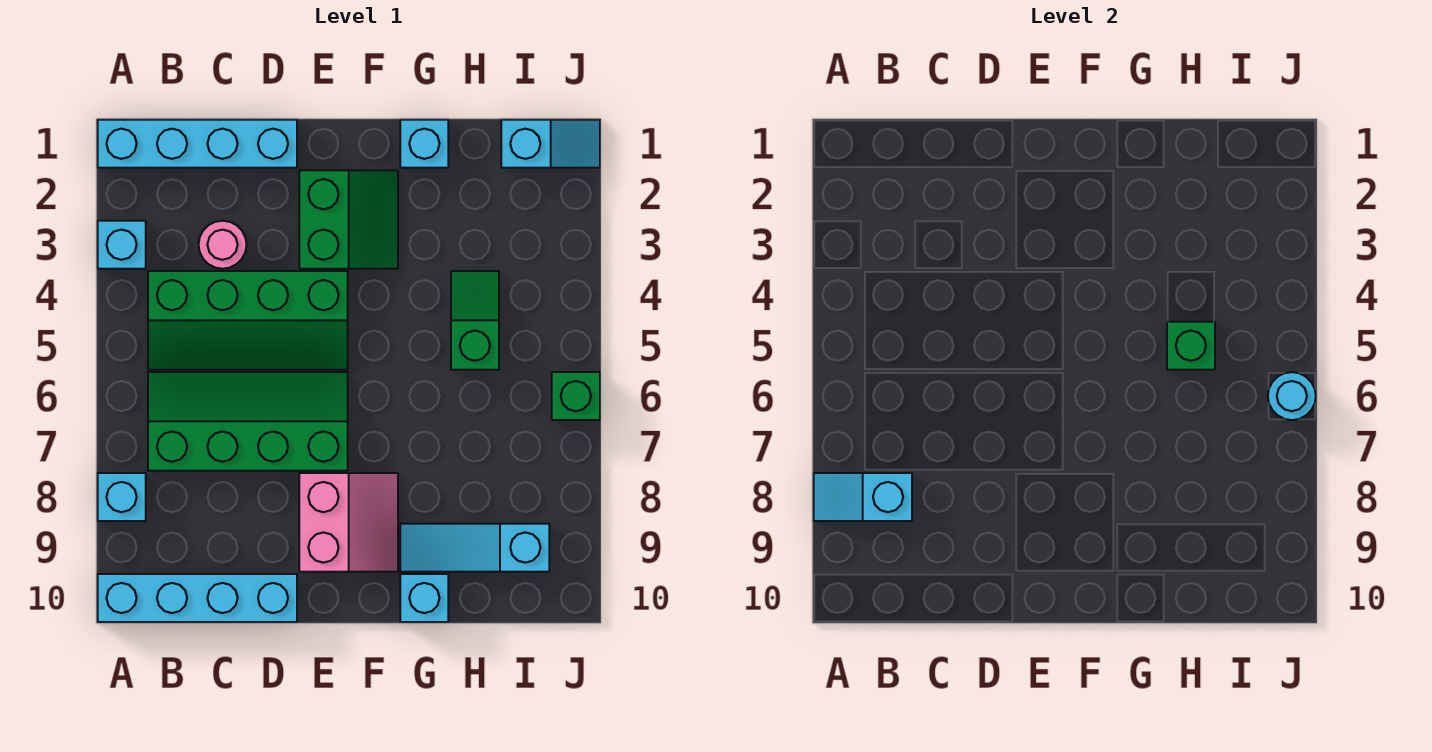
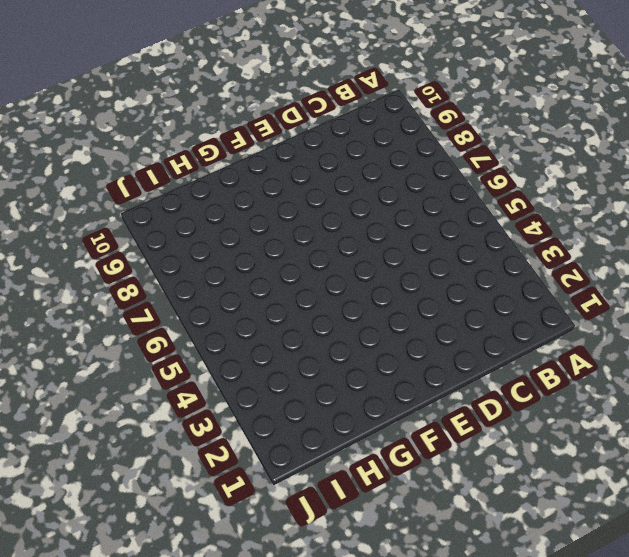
none -> cyan brick A1:D1 level 1
none -> cyan brick A3 level 1
none -> cyan brick A8 level 1

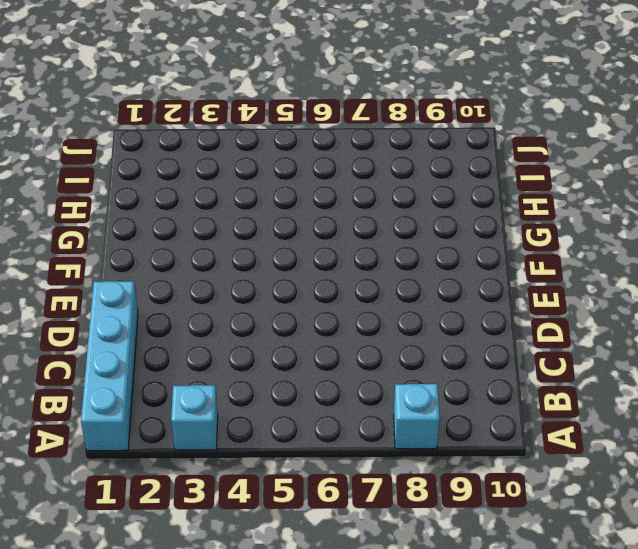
none -> cyan brick A10:D10 level 1
none -> green slope B4:E5 level 1 top 4
none -> green slope B6:E7 level 1 top 7

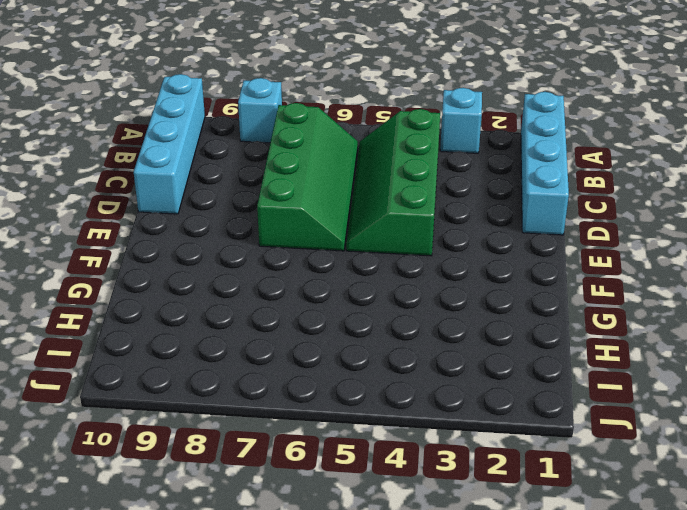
none -> pink round brick C3 level 1
none -> green slope E2:F3 level 1 top E
none -> pink slope E8:F9 level 1 top E

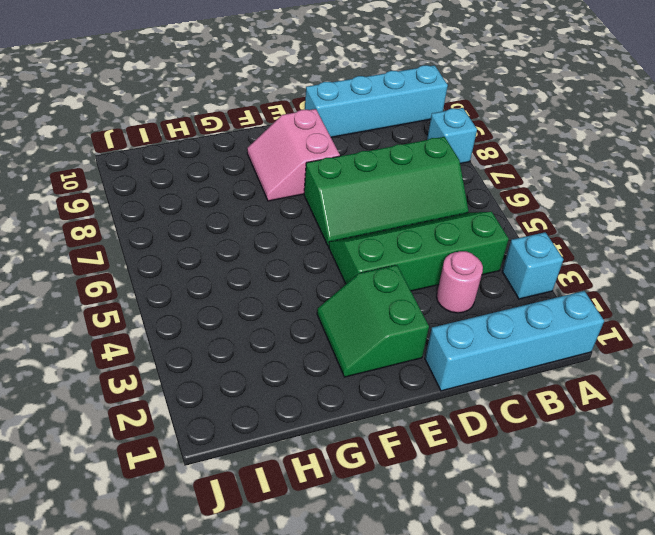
none -> cyan brick G1 level 1
none -> cyan slope G9:I9 level 1 top I
none -> cyan brick G10 level 1

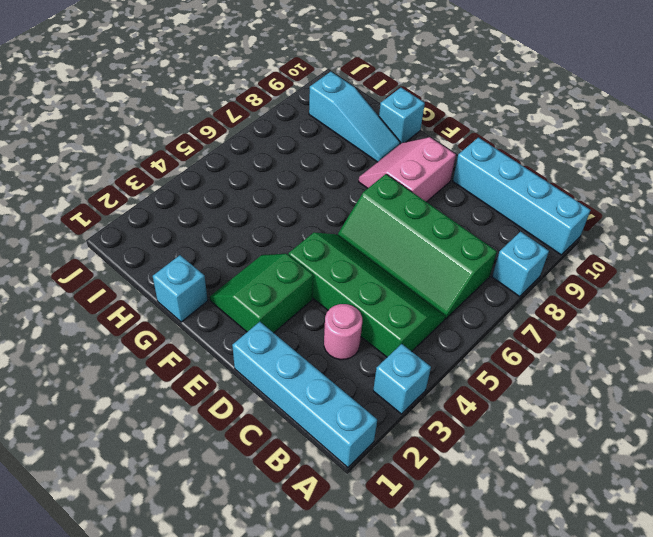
none -> green slope H4:H5 level 1 top 5
none -> cyan slope I1:J1 level 1 top I
none -> green brick J6 level 1

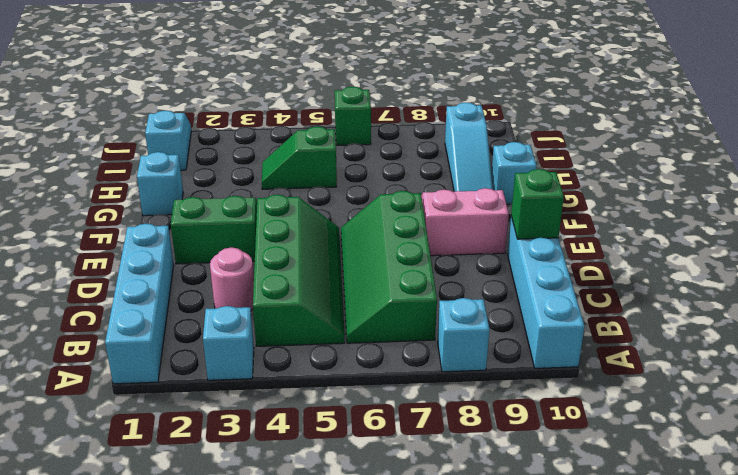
green brick D10 level 2 -> green brick H5 level 2
none -> cyan slope A8:B8 level 2 top B
none -> cyan round brick J6 level 2

